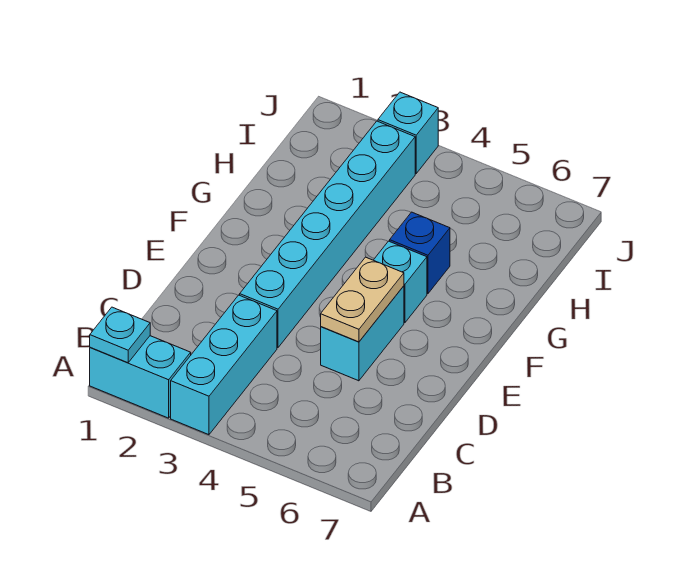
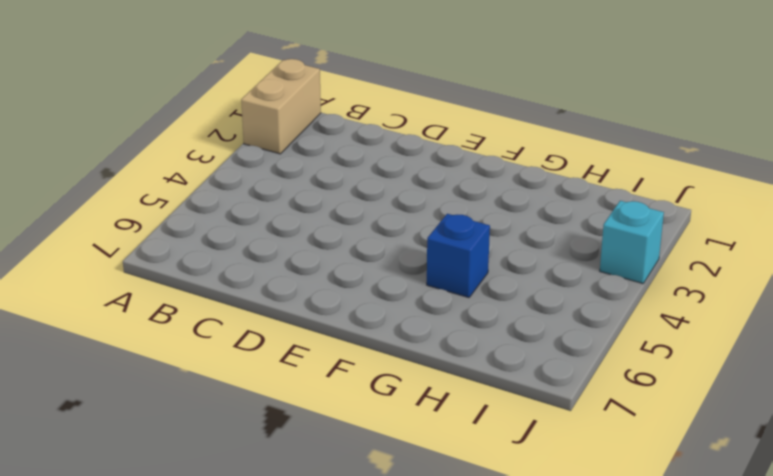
tan brick A1:A2 level 1 -> cyan brick A1:A2 level 1
none -> cyan brick A3:C3 level 1
none -> cyan brick D3:I3 level 1

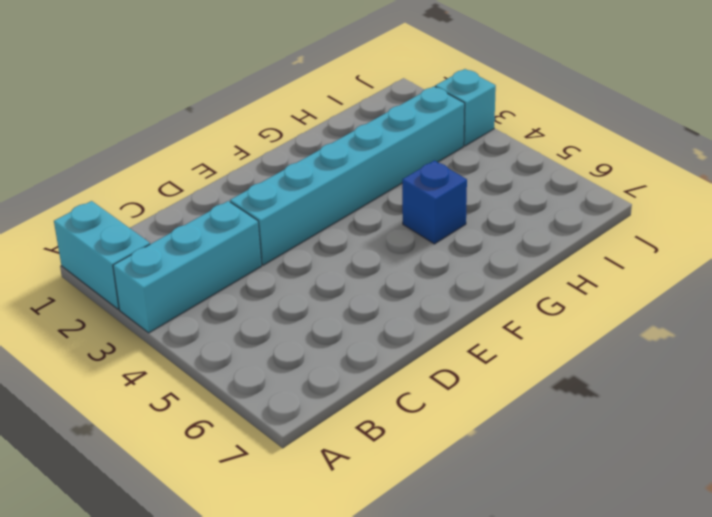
none -> cyan brick D5:E5 level 1
none -> cyan brick F5 level 1

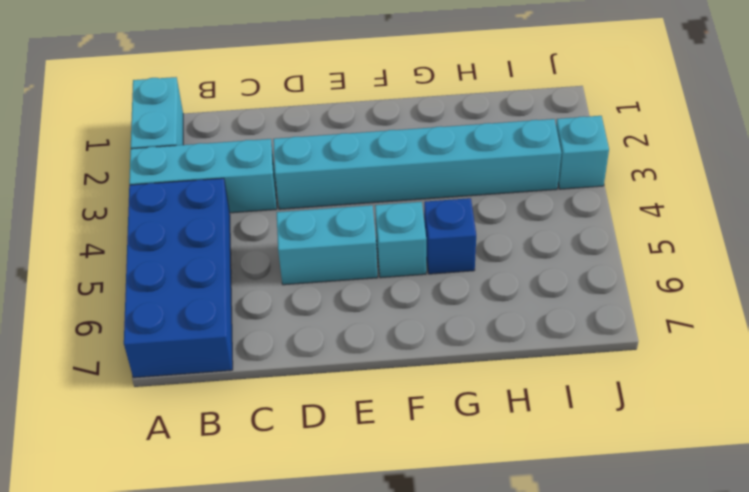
blue brick A4:B7 level 1 -> none
none -> cyan plate A1 level 2
none -> tan plate D5:E5 level 2

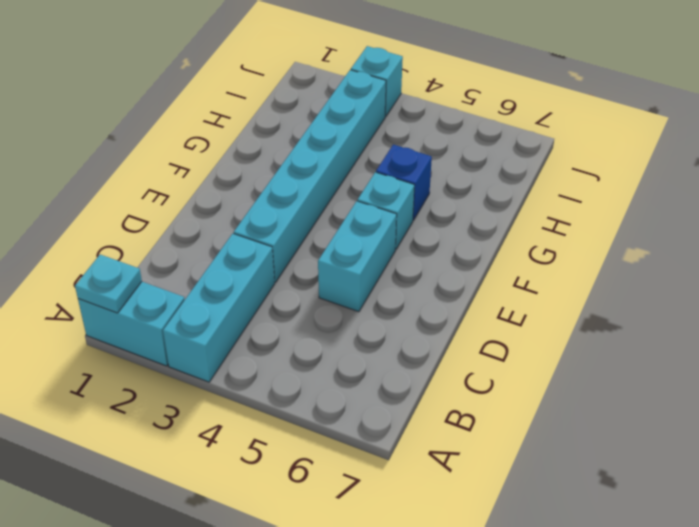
none -> tan plate D5:E5 level 2

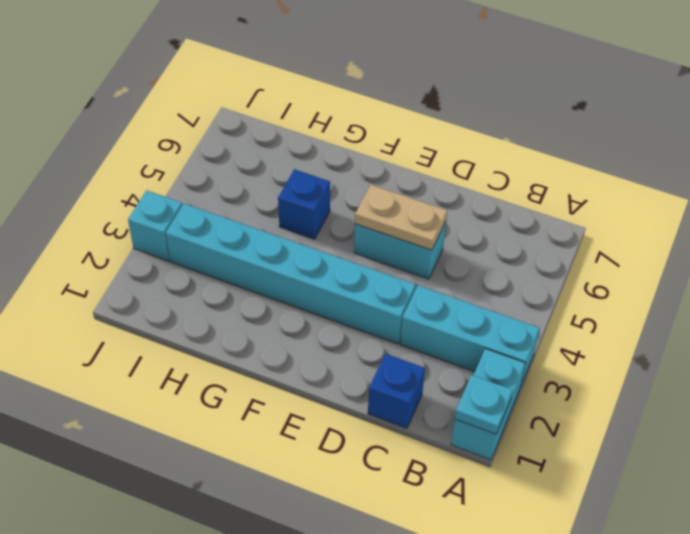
blue brick C1 level 1 -> none
none -> cyan brick F5 level 1

